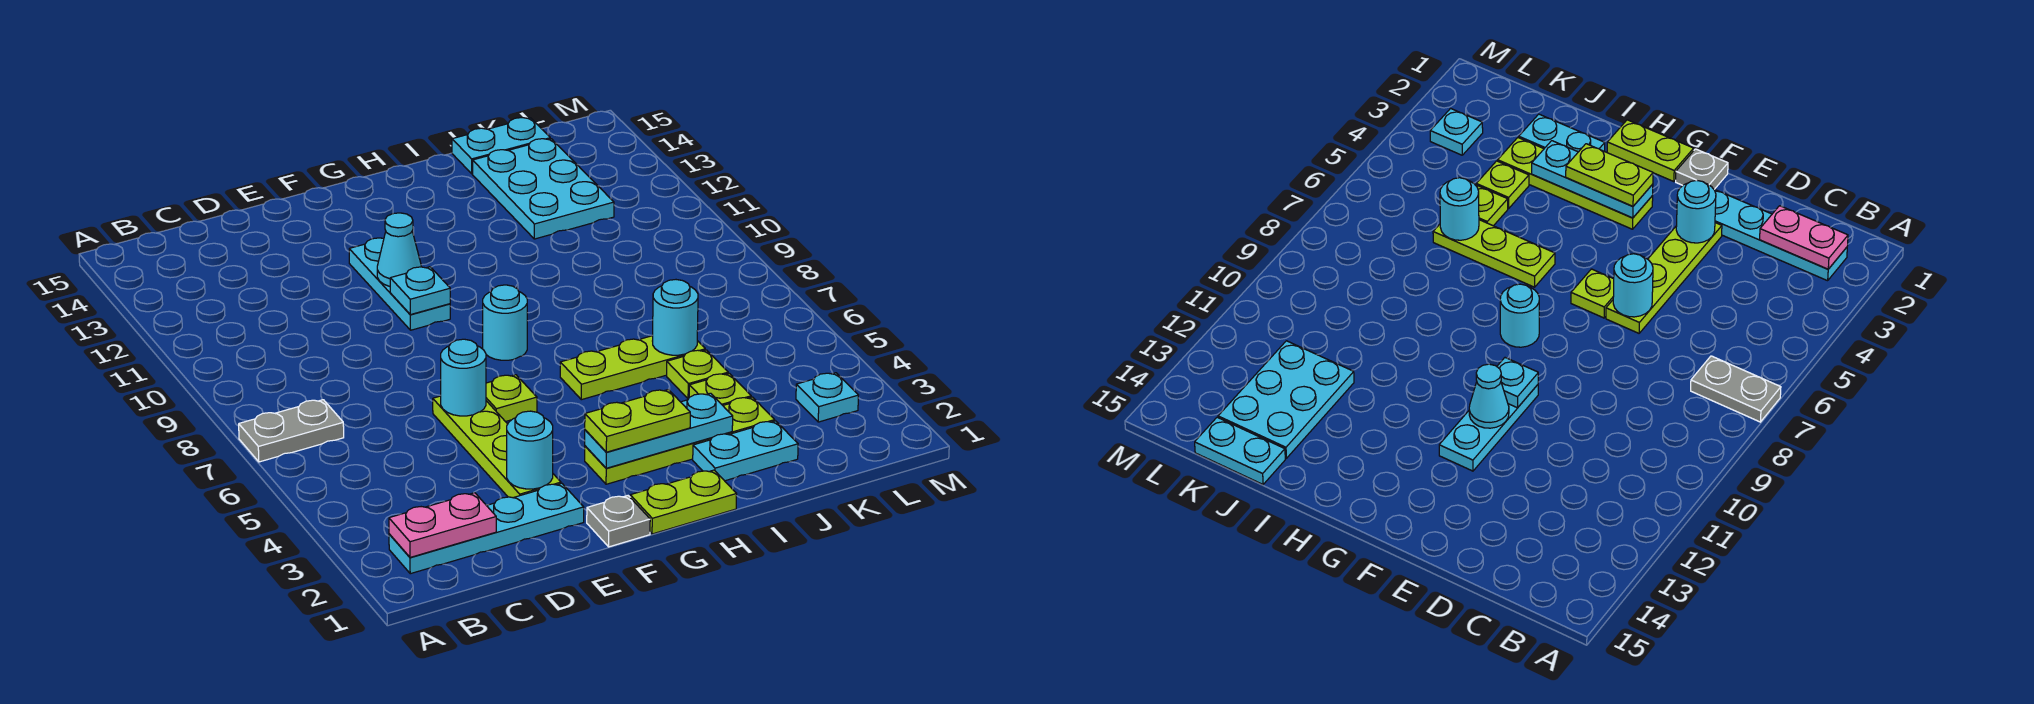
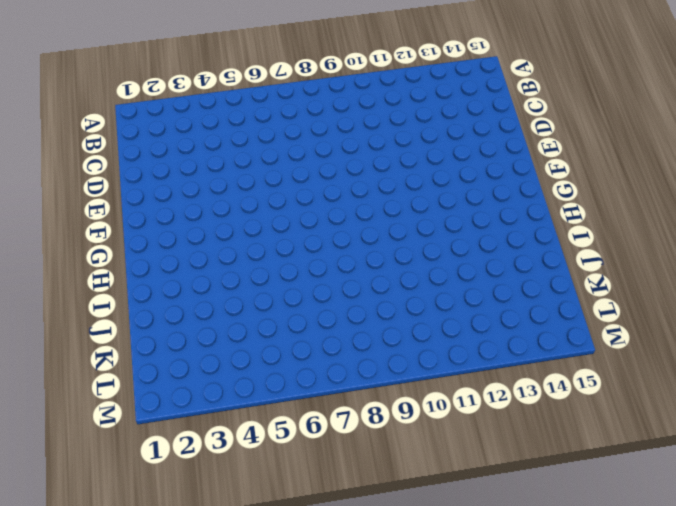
none -> grey plate A7:B7 level 1
none -> cyan plate B2:E2 level 1
none -> lime plate E3:E6 level 1

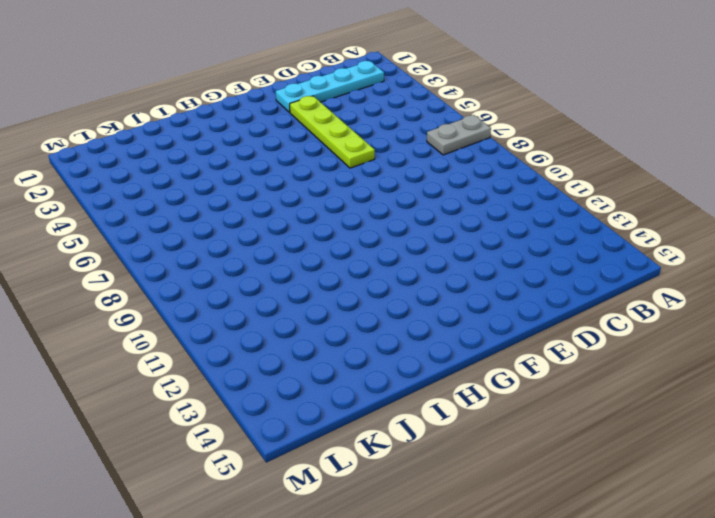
none -> grey plate F1 level 1
none -> lime plate F6 level 1
none -> cyan plate F10:F12 level 1

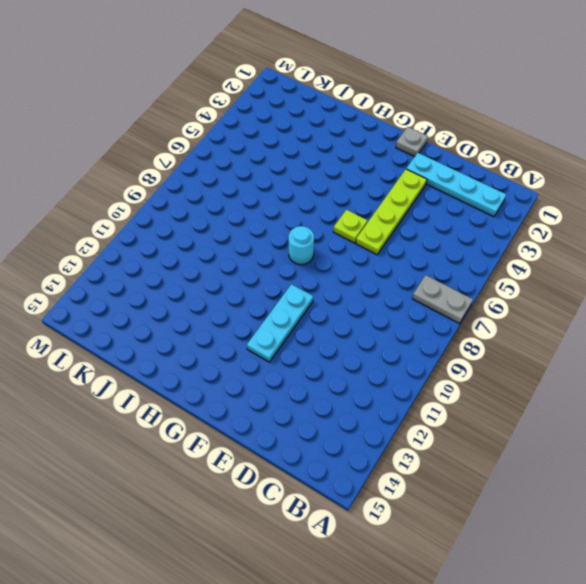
none -> lime plate G1:H1 level 1
none -> lime plate G3:J3 level 1
none -> lime plate H6:J6 level 1

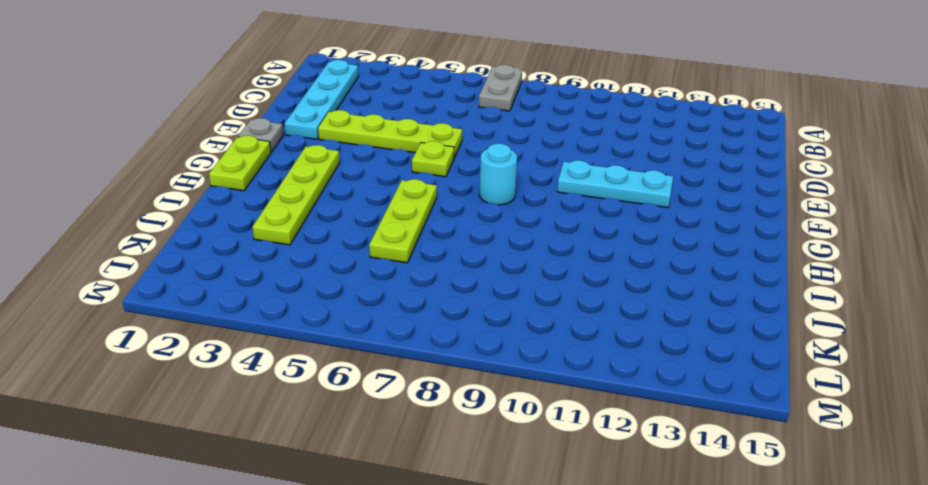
none -> cyan plate I2:J2 level 1
none -> lime plate J4 level 1
none -> lime plate J5 level 1

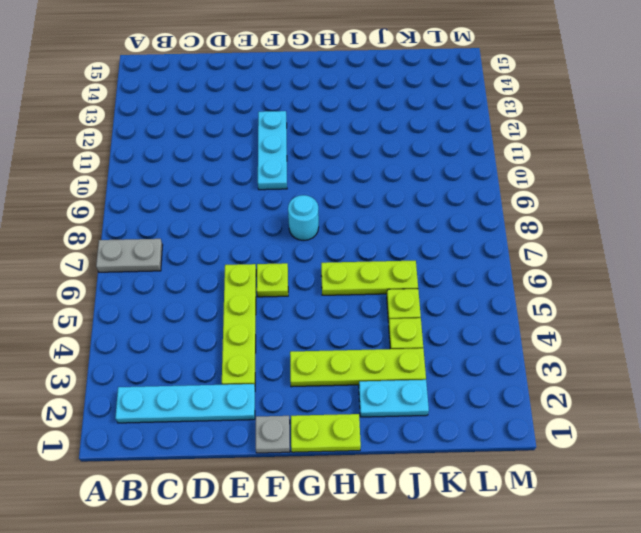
none -> cyan plate J12:K14 level 1
none -> cyan plate J15:K15 level 1
none -> cyan plate L3 level 1

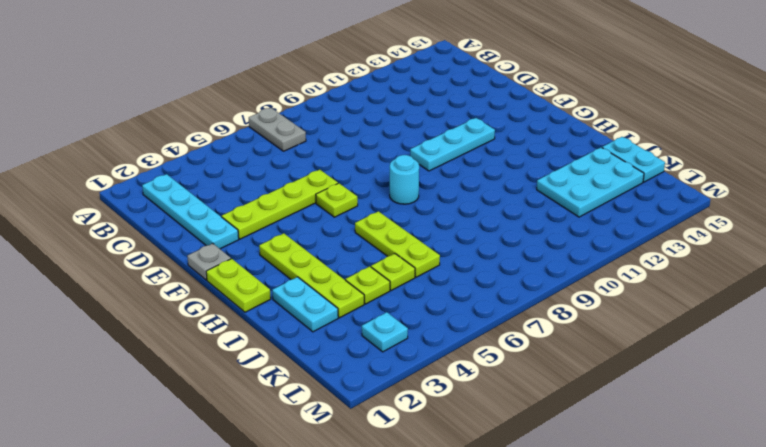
none -> pink plate B2:C2 level 2
none -> cyan round brick E3 level 2
none -> cyan round brick E6 level 2

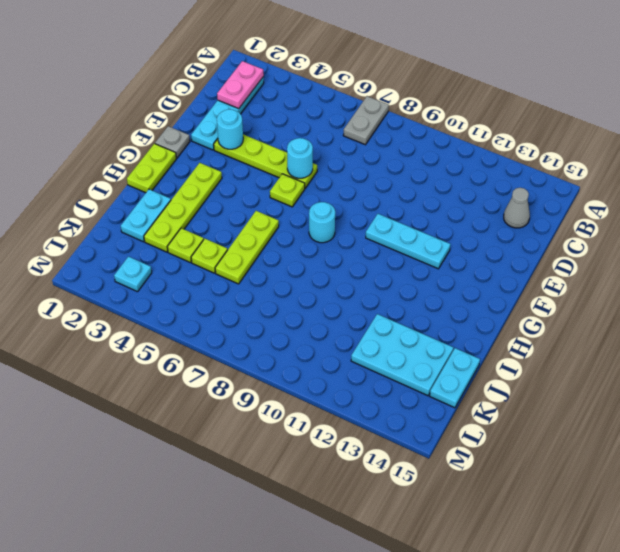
grey cone C14 level 1 -> none
none -> cyan plate F10 level 2
none -> cyan cone F11 level 2
none -> cyan plate G3:I3 level 2

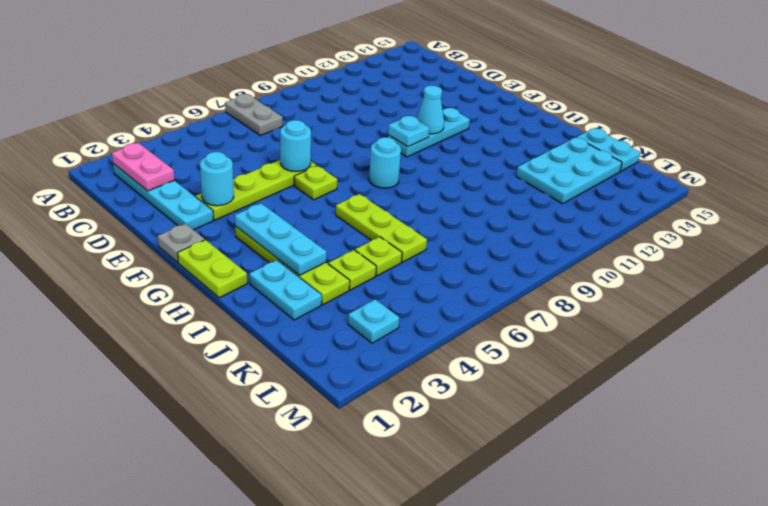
none -> cyan round brick J6 level 2
none -> lime plate G3:H3 level 3

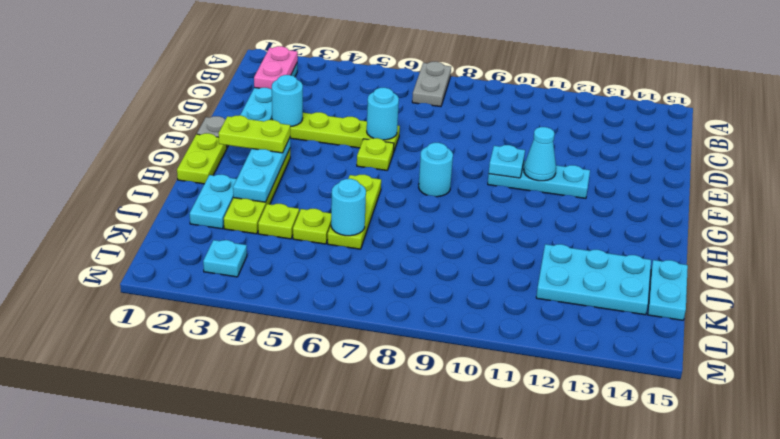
lime plate G2:G3 level 3 -> lime plate G3:H3 level 3

